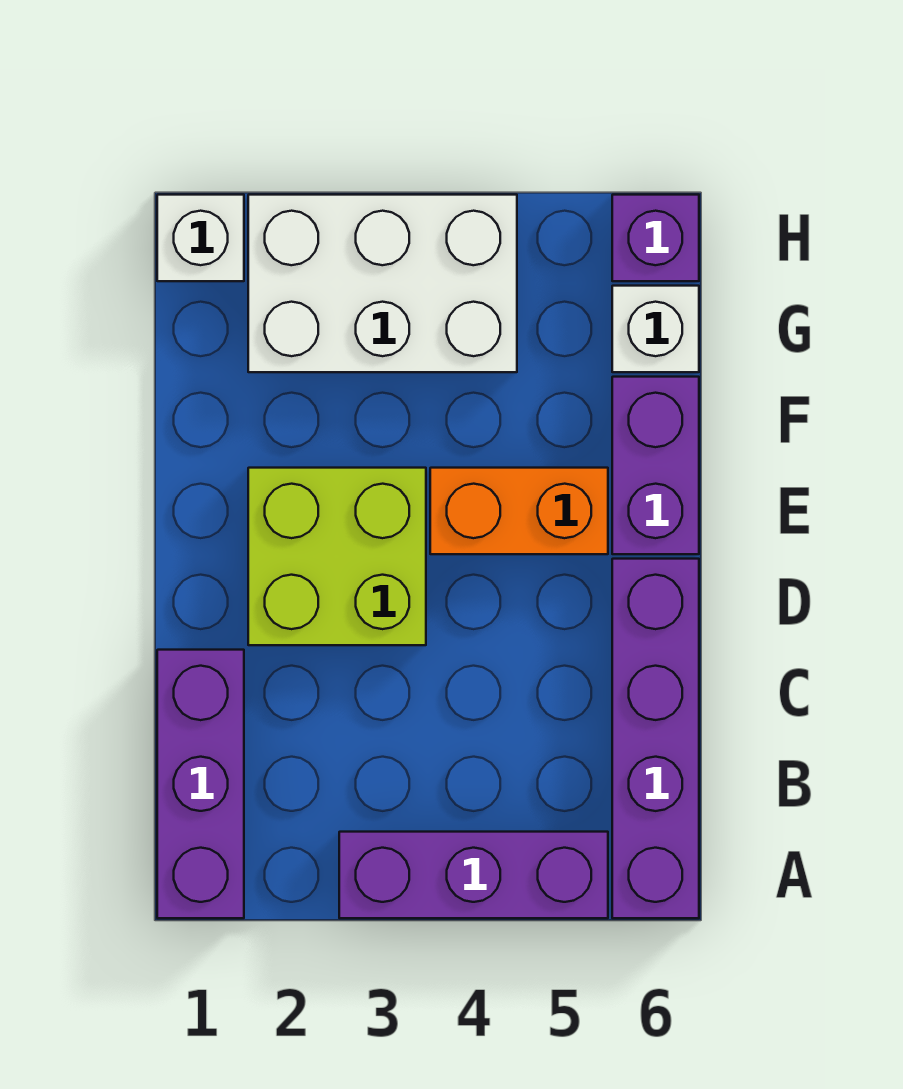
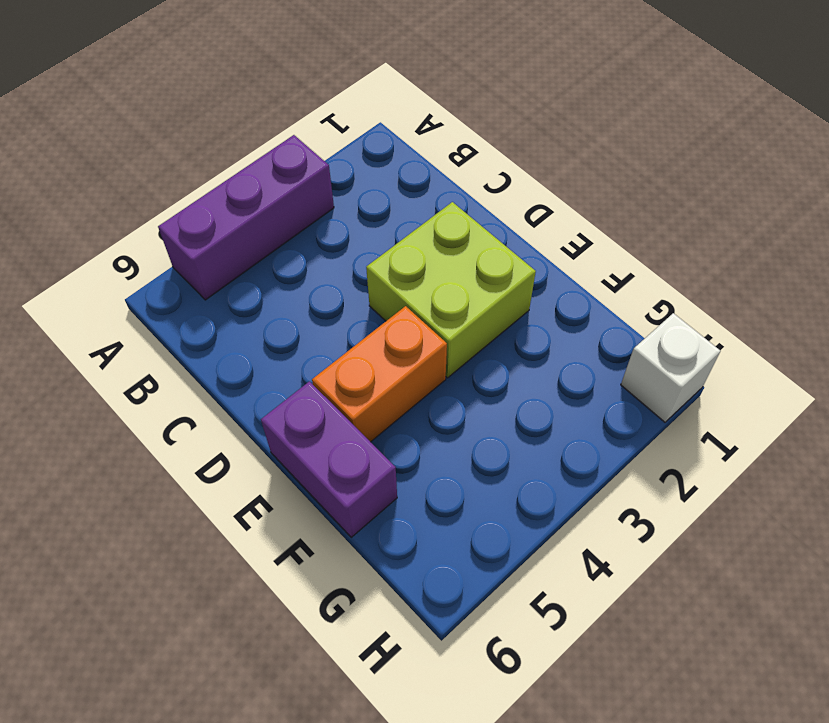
none -> purple brick A1:C1 level 1
none -> purple brick A6:D6 level 1

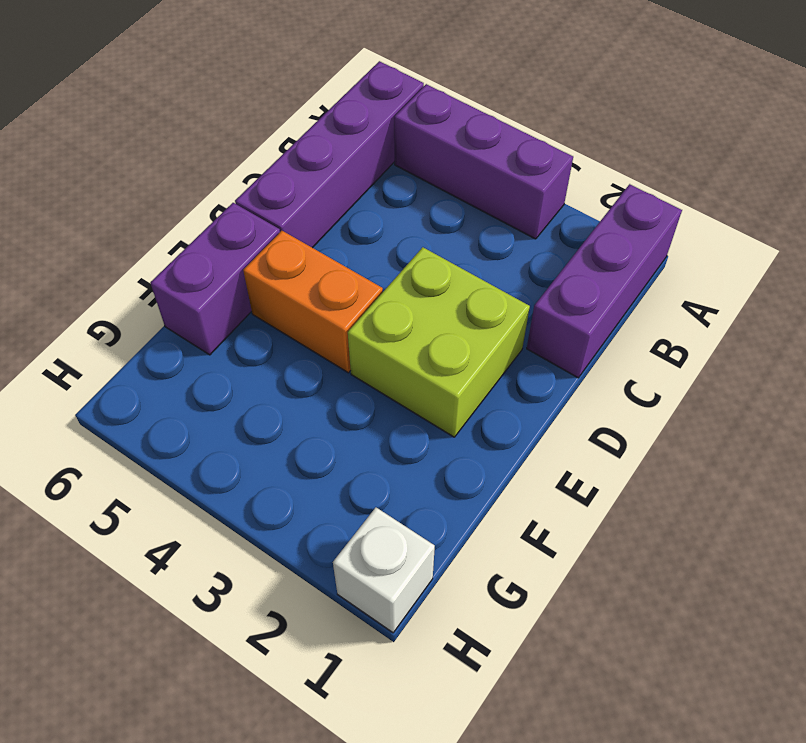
none -> white brick G2:H4 level 1
none -> white brick G6 level 1

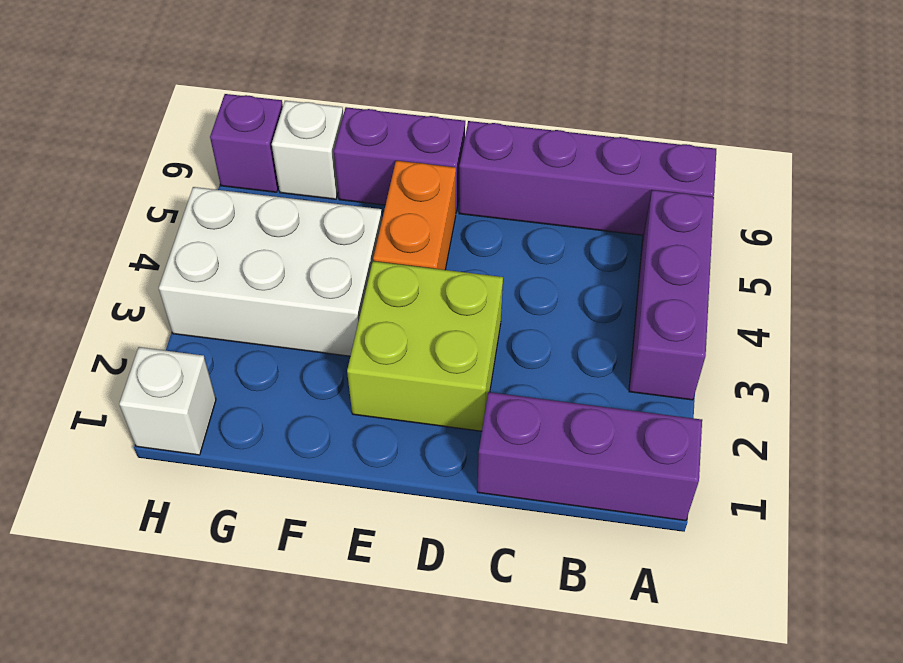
white brick F3:H4 level 1 -> white brick G2:H4 level 1

